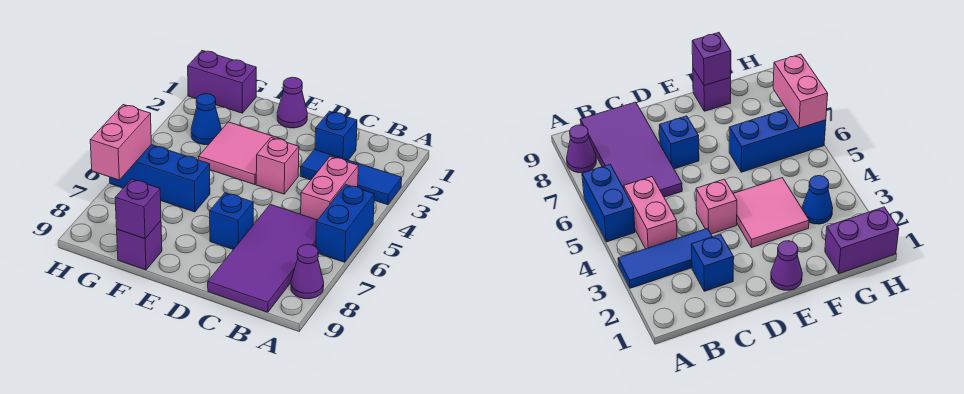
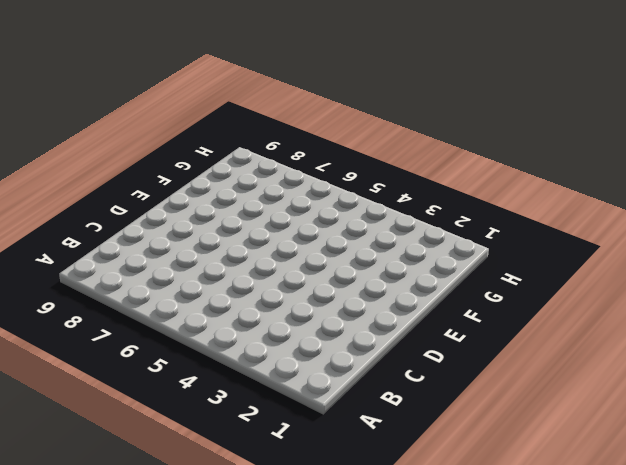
none -> blue tile A3:C3 level 1
none -> blue brick A5:A6 level 1
none -> purple cone A8 level 1

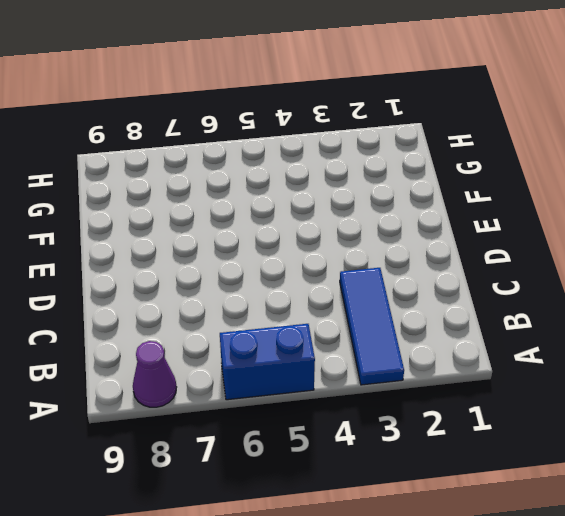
none -> pink brick B4:B5 level 1
none -> purple tile B6:C9 level 1
none -> blue brick C2 level 1

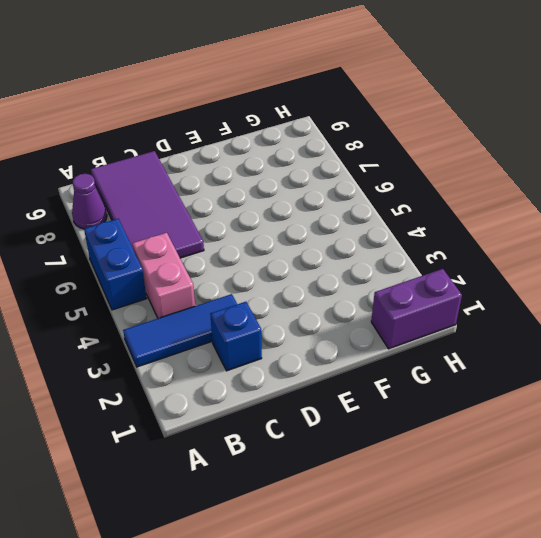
none -> pink brick D4 level 1
none -> blue brick D7 level 1
none -> purple cone E1 level 1

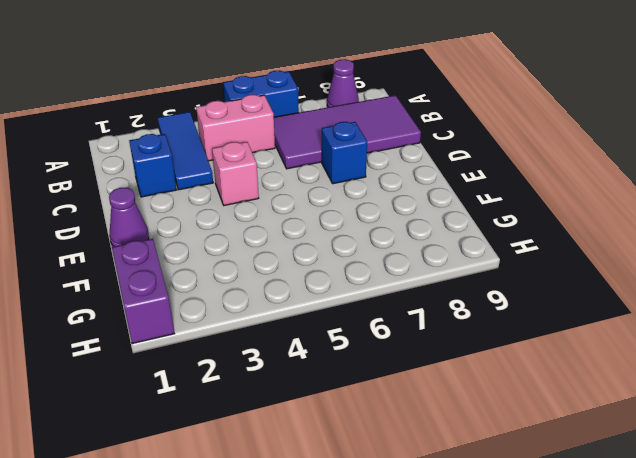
none -> pink tile E3:F4 level 1
none -> blue brick F6:H6 level 1
none -> purple brick F9 level 1

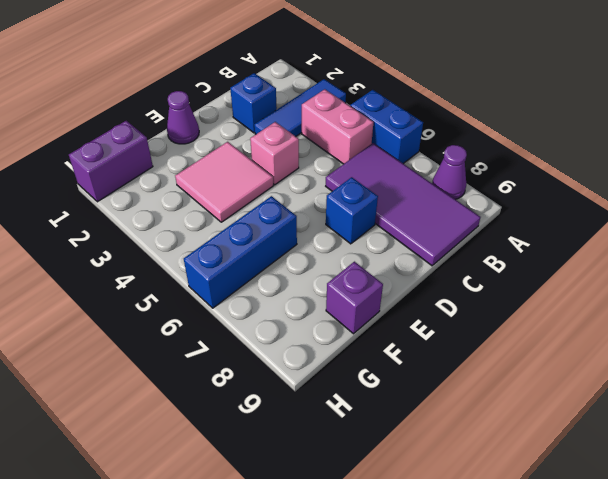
none -> blue cone G3 level 1
none -> purple brick F9 level 2
none -> pink brick H6:H7 level 2

